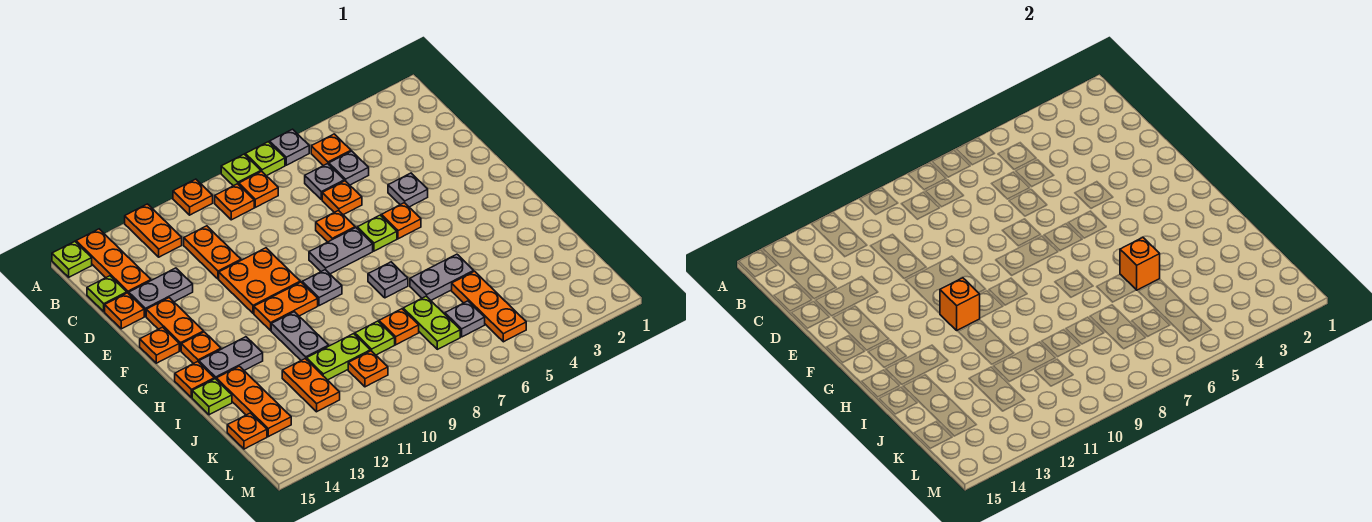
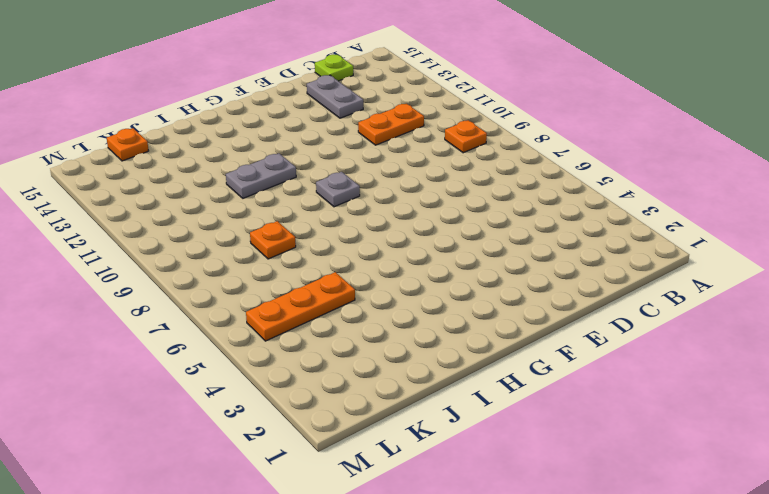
none -> grey plate A6 level 1
none -> lime plate A7 level 1
none -> lime plate A8 level 1
none -> orange plate A10 level 1

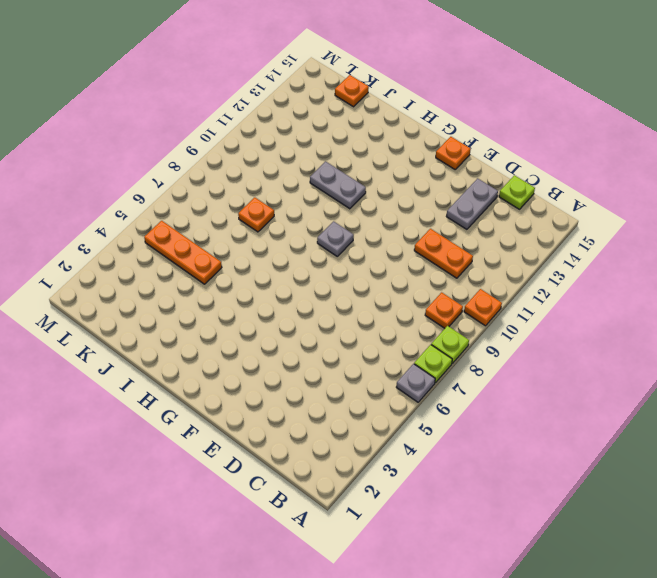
none -> orange plate A12:B12 level 1
none -> orange plate A14:C14 level 1
none -> lime plate A15 level 1
none -> orange plate B5 level 1

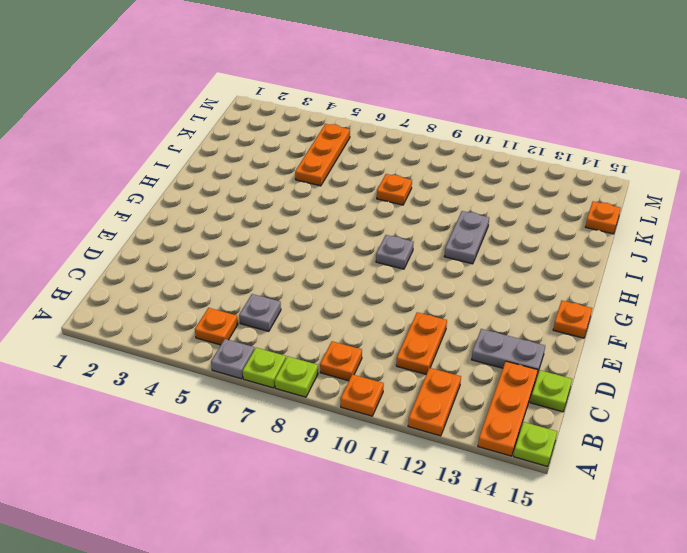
none -> orange plate B8 level 1
none -> grey plate C5 level 1
none -> orange plate D6 level 1
none -> orange plate D15 level 1

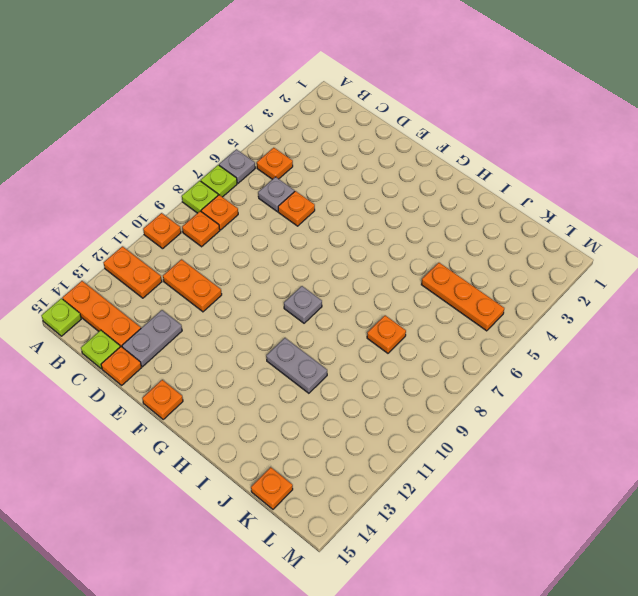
none -> grey plate C5 level 1
none -> grey plate E4 level 1
none -> orange plate E7 level 1
none -> orange plate E10:F11 level 1

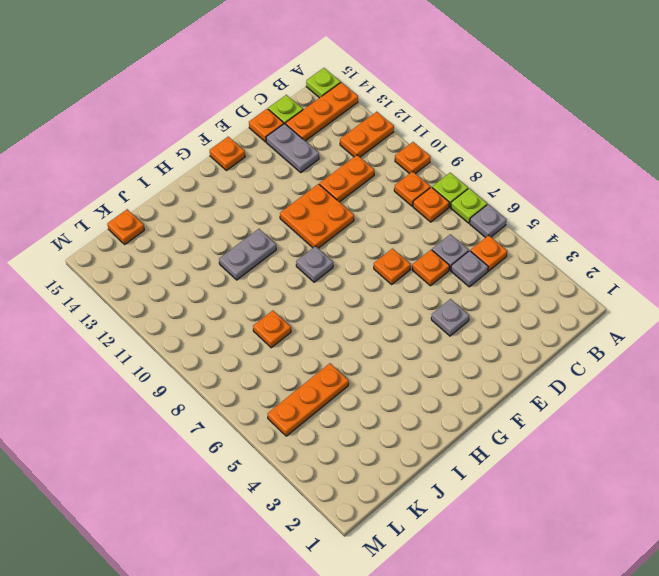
none -> orange plate E14:F14 level 1
none -> orange plate F5 level 1
none -> lime plate F6 level 1
none -> grey plate F7:F8 level 1

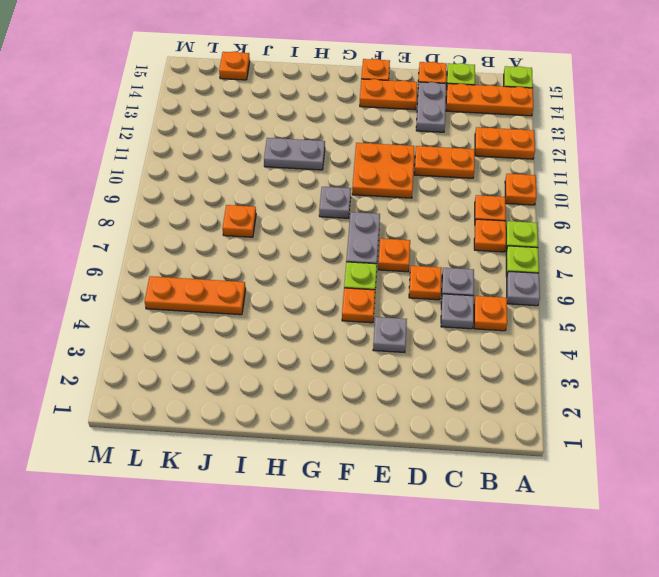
none -> orange plate G10:G11 level 1
none -> orange plate G14 level 1
none -> grey plate H7 level 1
none -> grey plate H13:H14 level 1

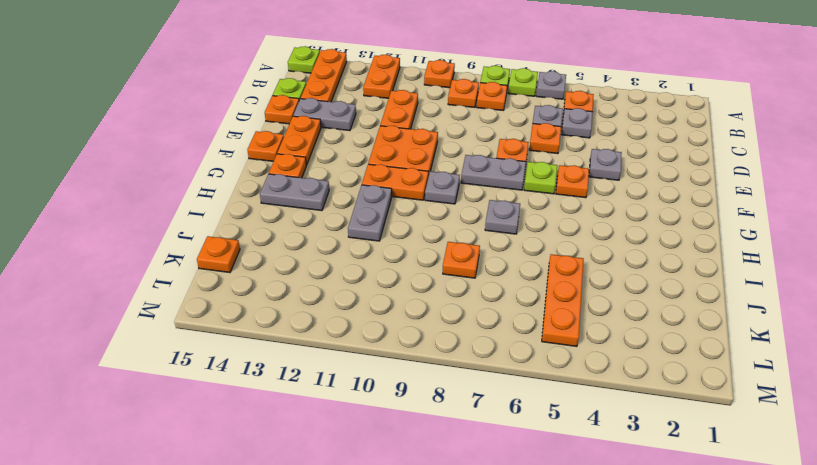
none -> orange plate H15 level 1
none -> grey plate I5:I6 level 1
none -> orange plate I14:K14 level 1
none -> lime plate I15 level 1

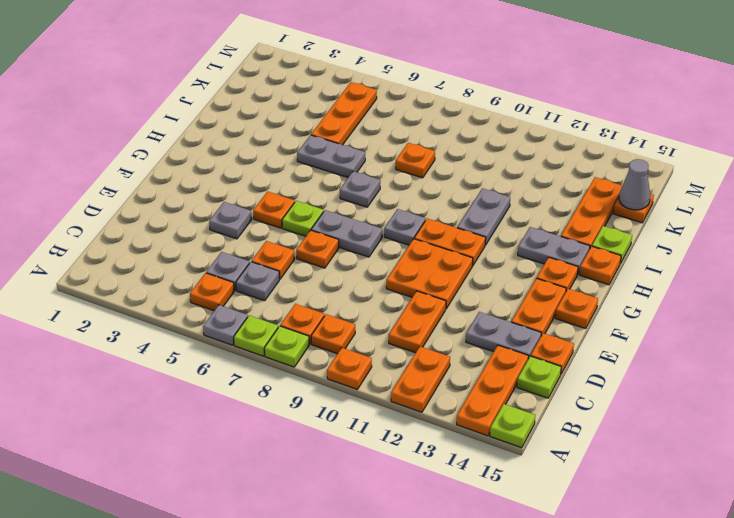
grey cone K15 level 2 -> none
none -> lime plate J7:K7 level 1
none -> lime plate J9 level 1
none -> lime plate J10:J11 level 1
none -> orange plate J12:K12 level 1

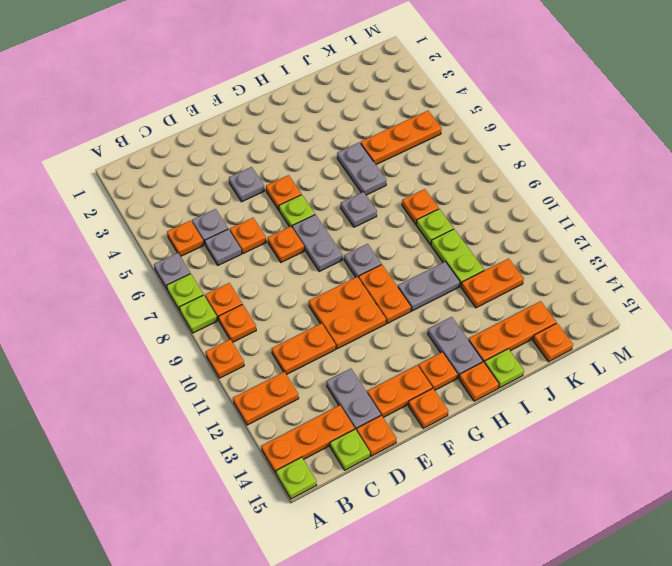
none -> lime plate J7:K7 level 1
none -> grey plate K6 level 1
none -> orange plate K10 level 1
none -> orange brick G11 level 2

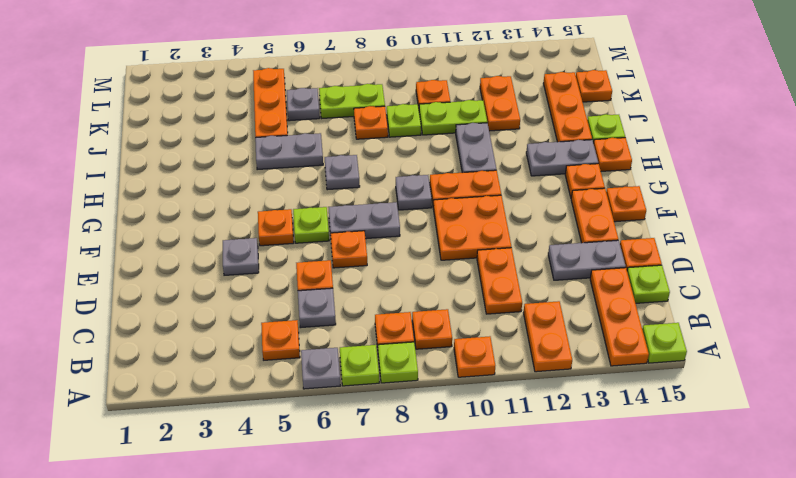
lime plate K7:K8 level 1 -> lime plate J7:K7 level 1
none -> grey plate C5 level 1
none -> orange brick G11 level 2
none -> orange brick I5 level 2

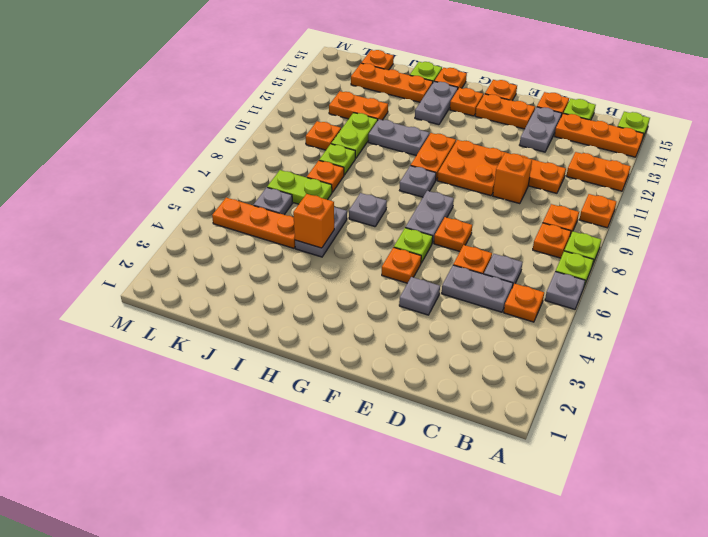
grey plate C5:D5 level 1 -> grey plate C5 level 1
orange brick D10 level 1 -> orange brick G11 level 2

